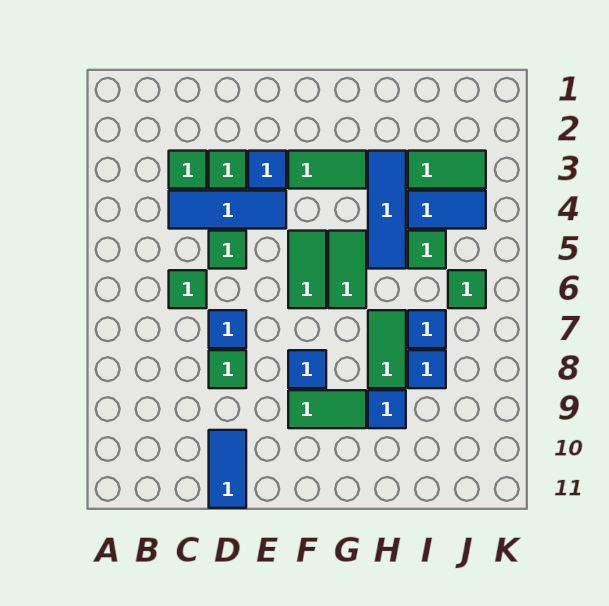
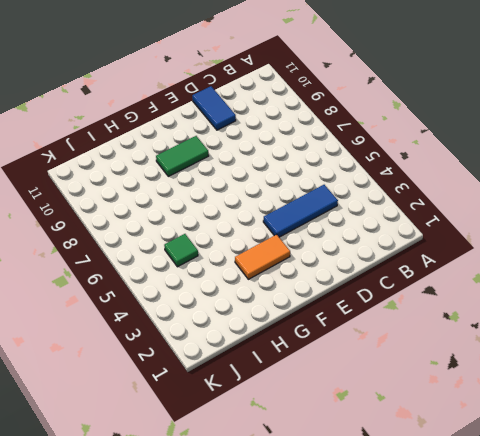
orange tile F3:G3 level 1 -> green tile F3:G3 level 1
none -> green tile C3 level 1
none -> green tile C6 level 1
none -> green tile D3 level 1

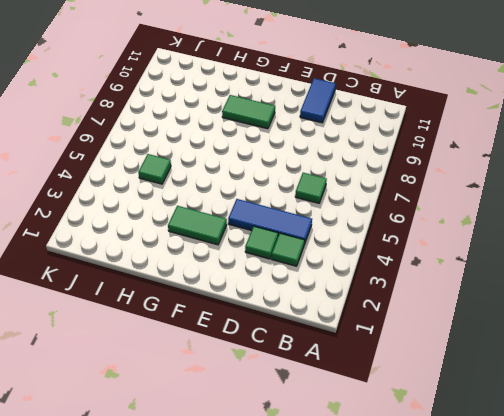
none -> green tile D5 level 1
none -> blue tile D7 level 1
none -> green tile D8 level 1

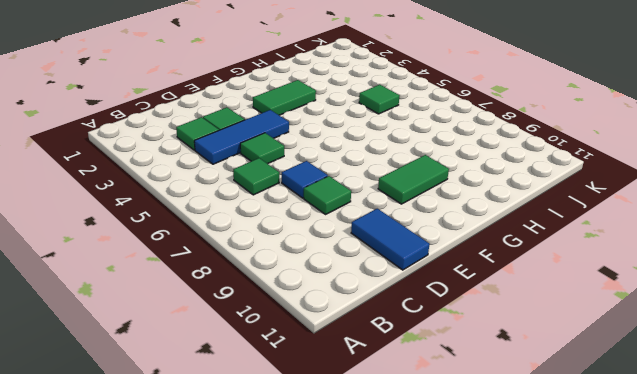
none -> blue tile E3 level 1
none -> green tile F5:F6 level 1
none -> blue tile F8 level 1

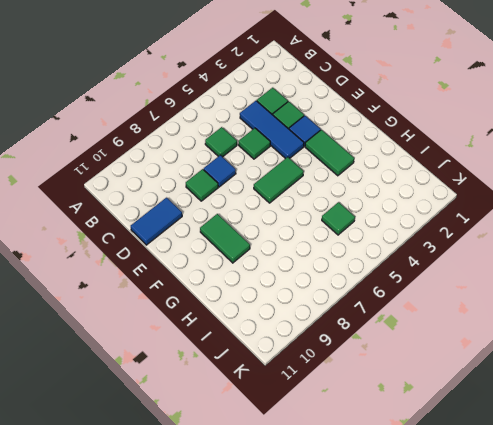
none -> blue tile F8 level 1
none -> green tile G5:G6 level 1
none -> blue tile H3:H5 level 1

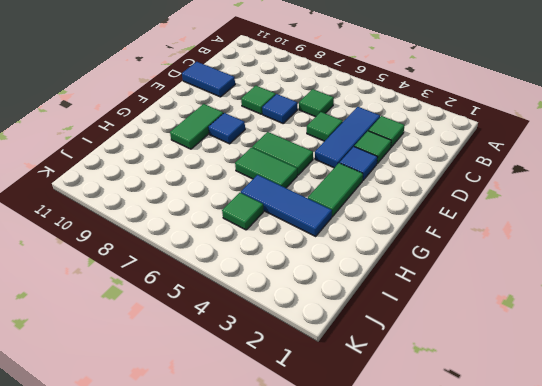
none -> green tile H7:H8 level 1
none -> blue tile H9 level 1
none -> green tile I3:J3 level 1

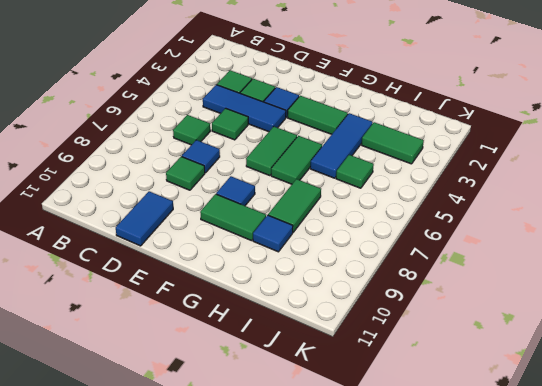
none -> blue tile I4:J4 level 1
none -> blue tile I7 level 1
none -> blue tile I8 level 1

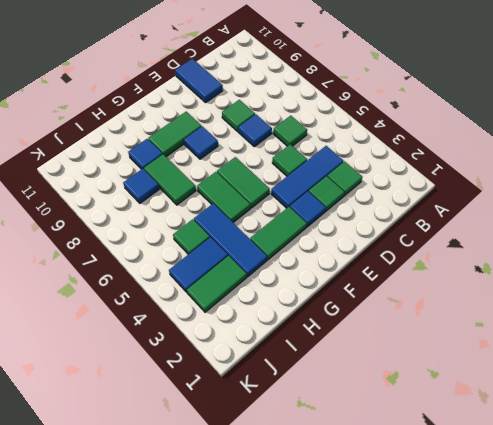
none -> blue tile I7 level 1
none -> green tile J6 level 1

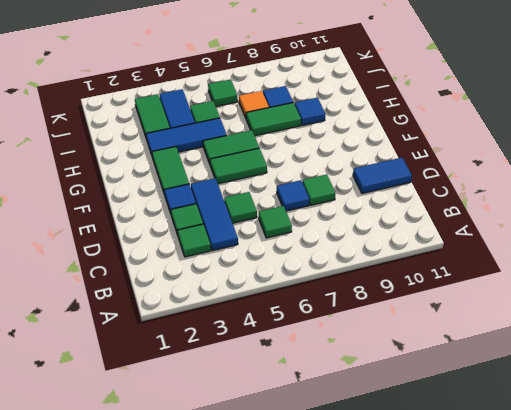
orange tile I7 level 1 -> blue tile I7 level 1
none -> blue tile F8 level 1
none -> green tile F9:G9 level 1

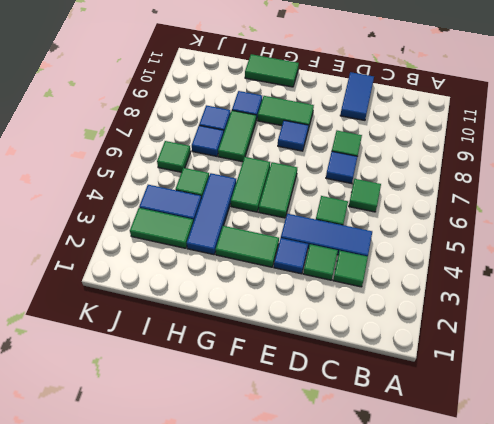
green tile G11:H11 level 1 -> none

